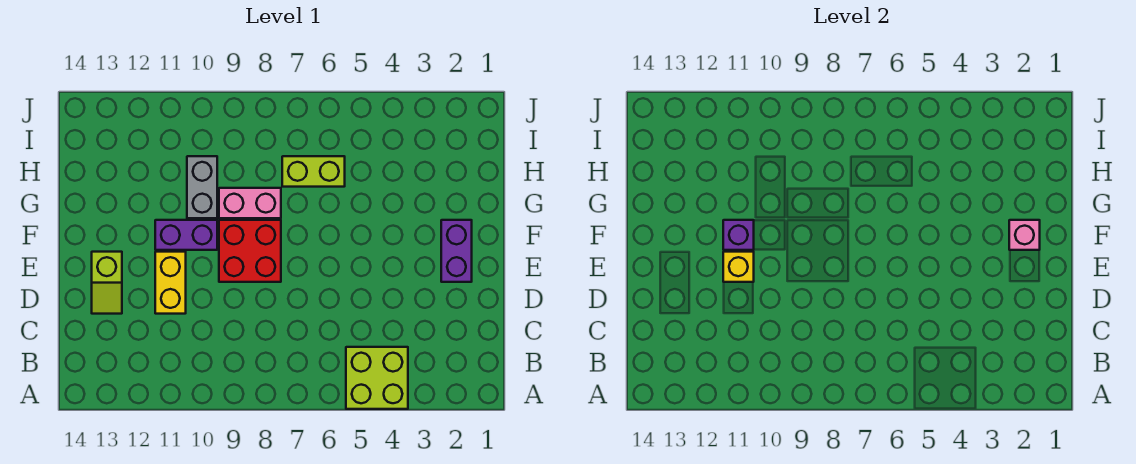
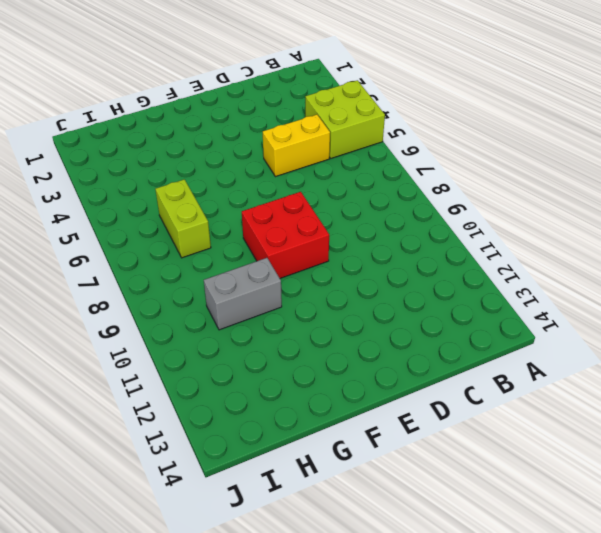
yellow brick C5:D5 level 1 -> yellow brick D11:E11 level 1
none -> lime slope D13:E13 level 1 top E
none -> purple brick E2:F2 level 1
none -> purple brick F10:F11 level 1

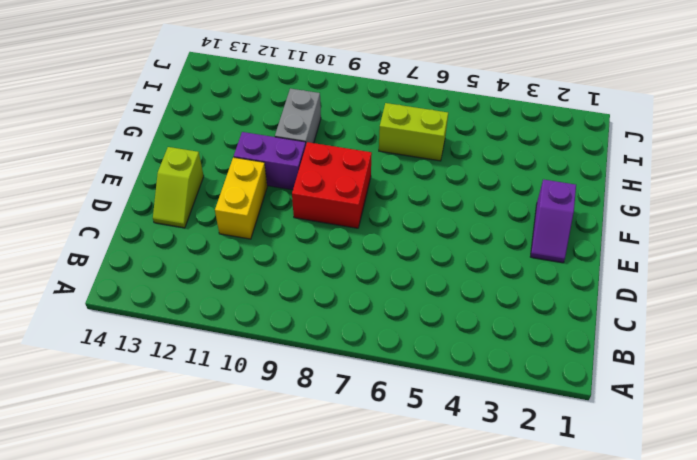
purple slope E2:F2 level 1 top F -> purple brick E2:F2 level 1
none -> lime brick A4:B5 level 1
none -> pink brick G8:G9 level 1
none -> yellow brick E11 level 2

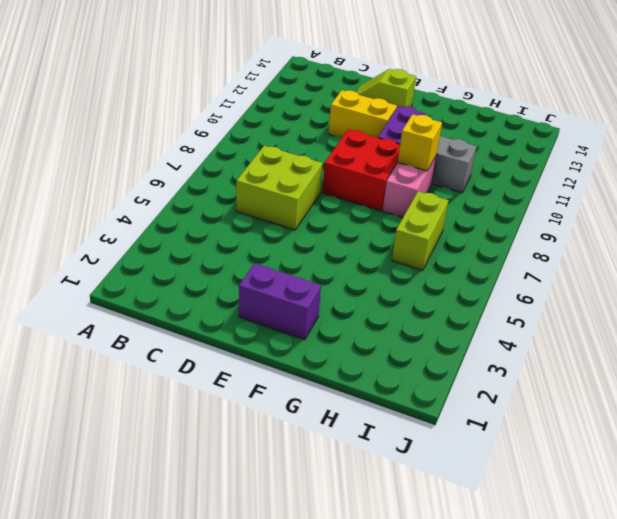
lime brick C6:D7 level 1 -> lime brick A4:B5 level 1
yellow brick G9 level 2 -> yellow brick E11 level 2
none -> pink brick F2 level 2
none -> purple brick F11 level 2

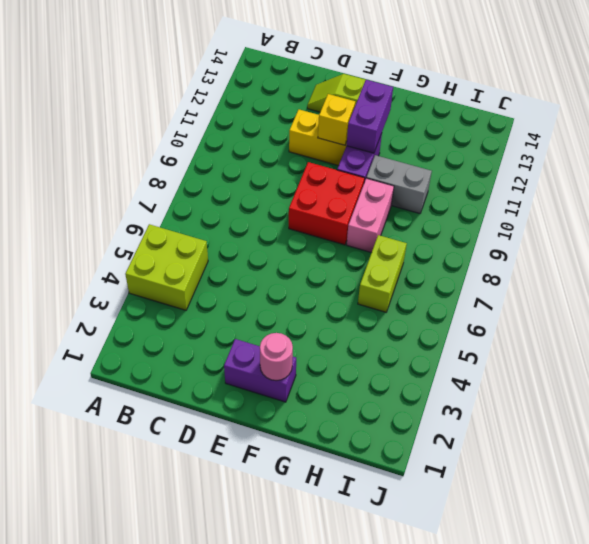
pink round brick F2 level 2 -> pink brick F2 level 2
purple brick F11:F12 level 2 -> purple brick F11 level 2

